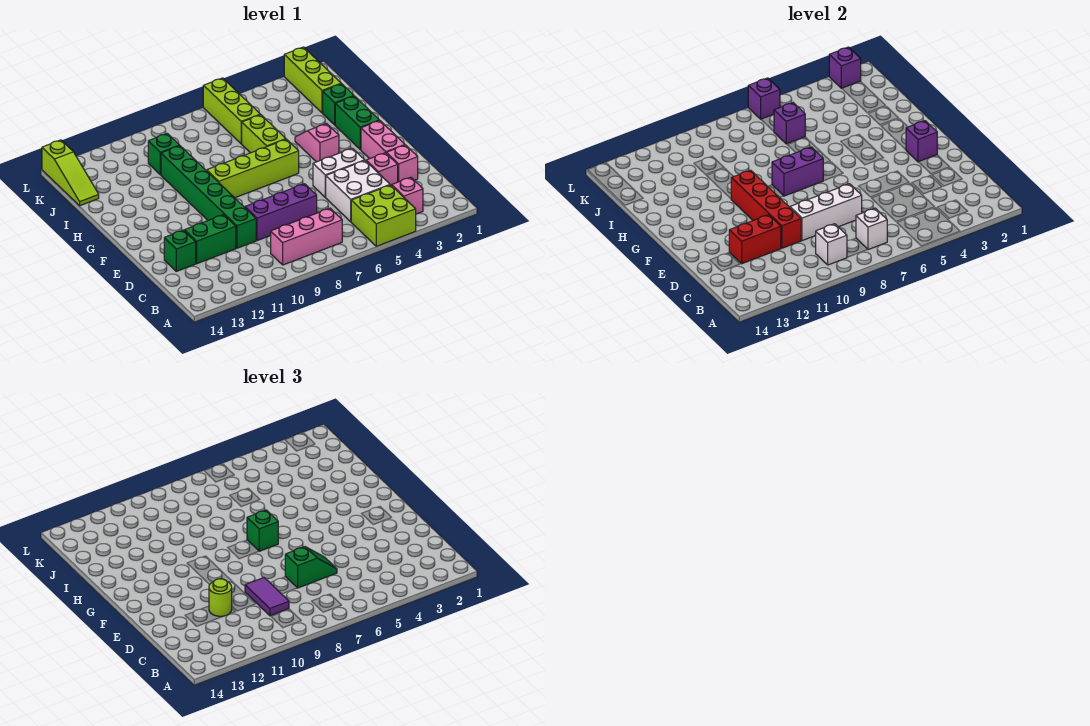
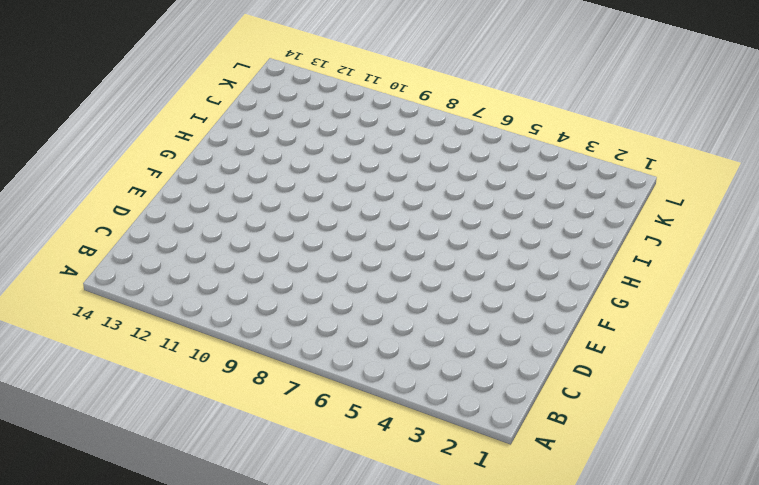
none -> lime brick A4:B5 level 1
none -> pink brick B3 level 1
none -> pink brick B7:B9 level 1
none -> white brick C4:D5 level 1

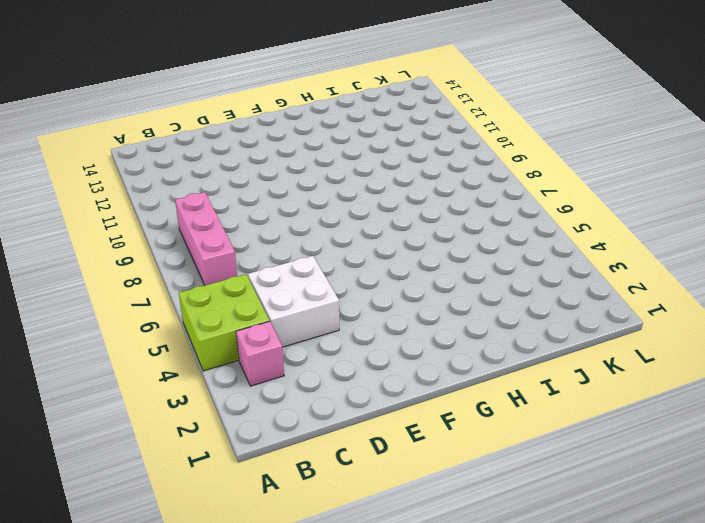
none -> pink brick D2 level 1
none -> pink brick D3 level 1
none -> purple brick D7:D9 level 1
none -> green brick D10:I10 level 1

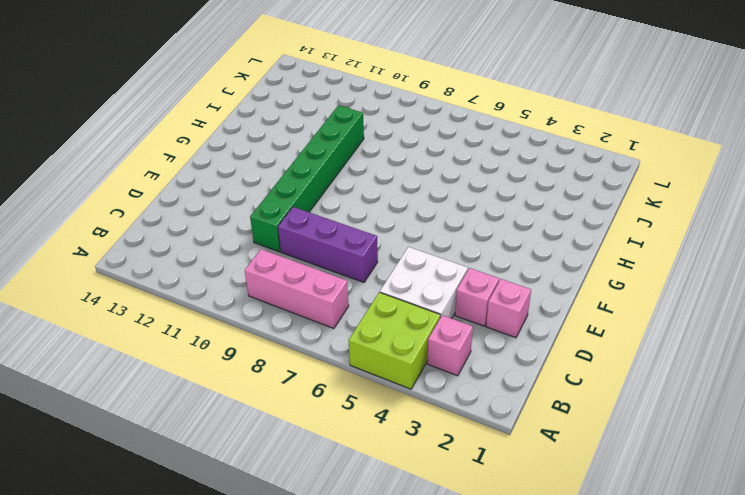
none -> green brick D11:D12 level 1
none -> green brick D13 level 1
none -> pink brick E2:F2 level 1
none -> white brick E4:E5 level 1

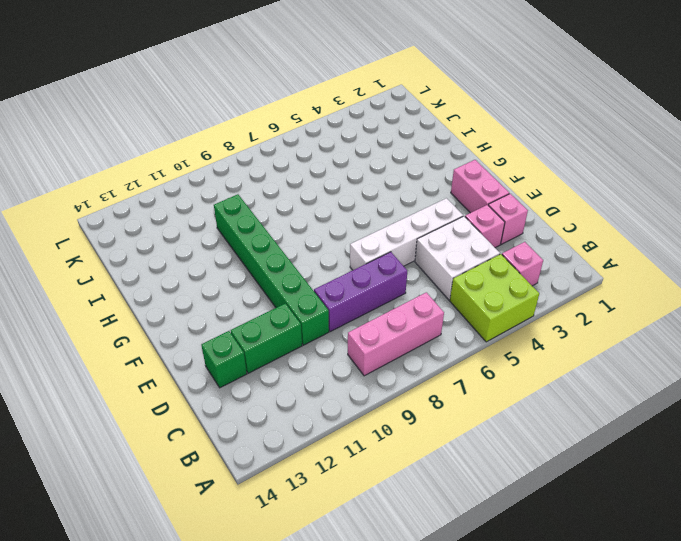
white brick E4:E7 level 1 -> white brick E4:E5 level 1
none -> green brick G2:H2 level 1
none -> pink slope G4:H4 level 1 top G
none -> lime brick G6:G9 level 1
none -> lime brick H6:I6 level 1

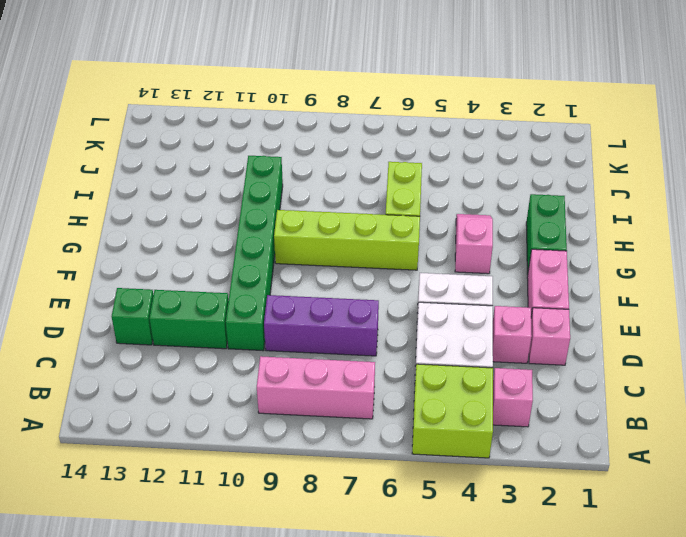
none -> green brick I2 level 1
none -> lime brick J2:L2 level 1
none -> lime brick J6:L6 level 1
none -> green brick J10 level 1

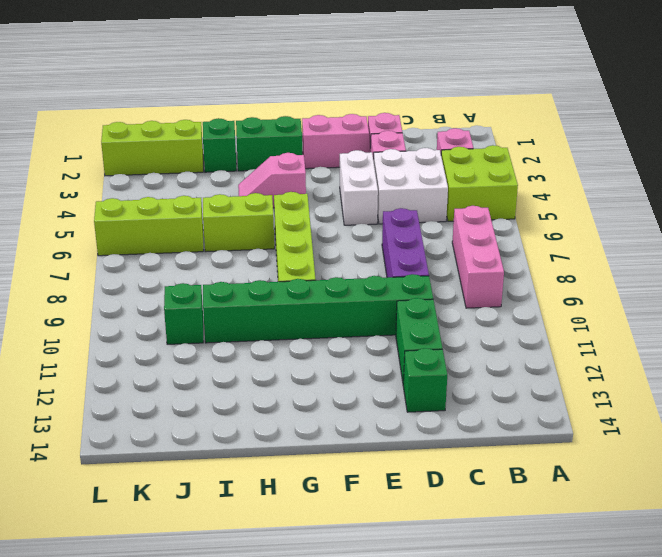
none -> lime slope J14:L14 level 1 top L
none -> white brick B7 level 2
none -> white brick B9 level 2
none -> white brick D7:D9 level 2

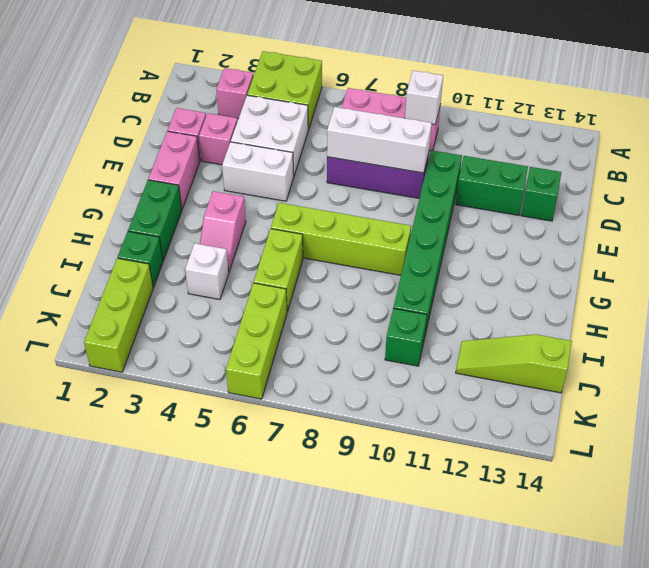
white brick I4 level 1 -> white brick B7 level 2
lime slope J12:J14 level 1 top 14 -> lime slope J14:L14 level 1 top L
none -> red brick D10:G10 level 2
none -> red brick D11:D12 level 2
none -> purple brick F2 level 2
none -> purple brick G7:G8 level 2

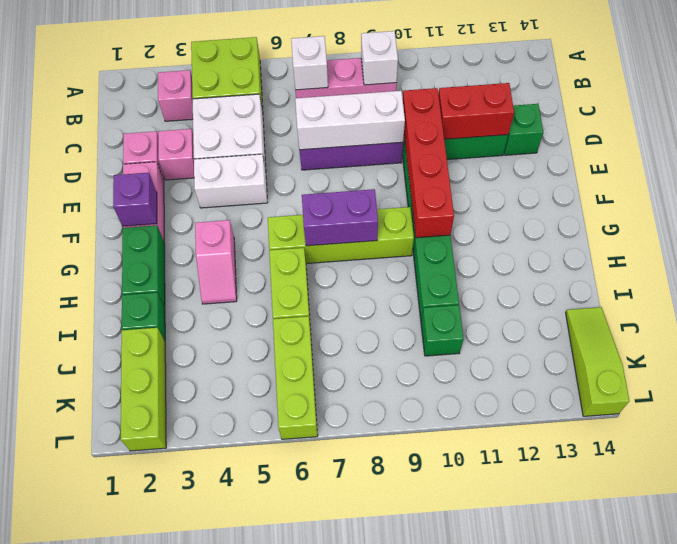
none -> purple brick J6 level 2
none -> purple brick L2 level 2
none -> purple brick L6 level 2
none -> purple tile C9:D9 level 3

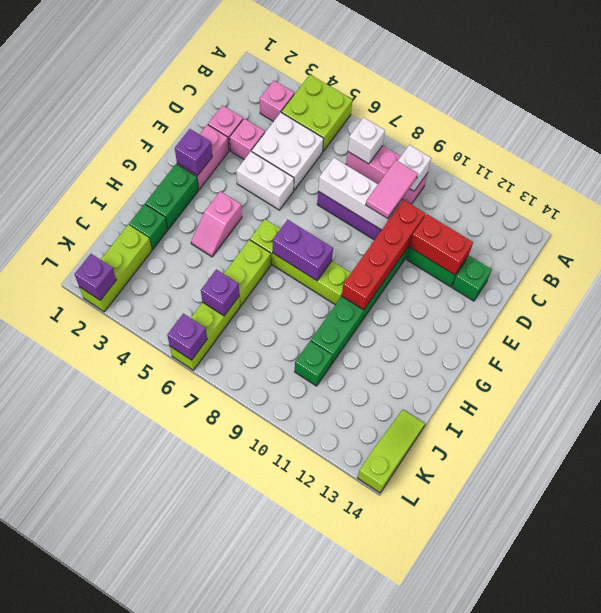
pink tile C9:D9 level 3 -> purple tile C9:D9 level 3
none -> green slope D6:D7 level 3 top 7
none -> lime round brick D11 level 3
none -> green brick G7 level 3

